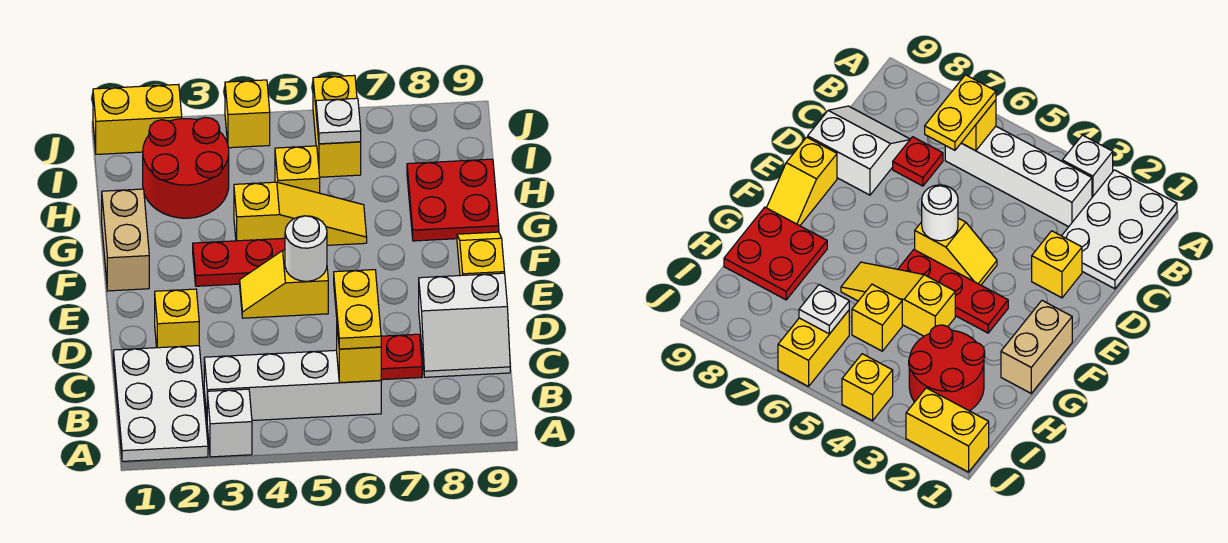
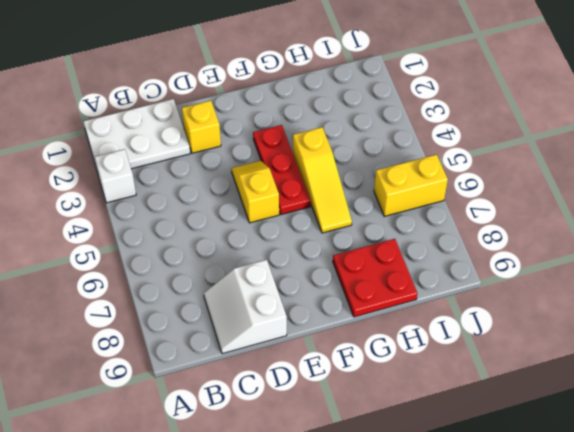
none -> white brick B3:B6 level 1
none -> red plate C7 level 1
none -> yellow slope E9:F9 level 1 top E

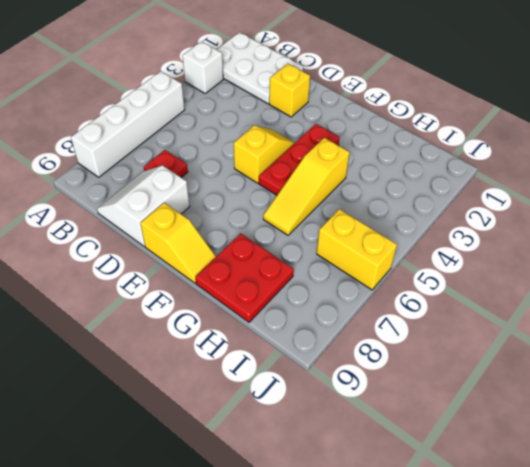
white brick A5:A8 level 1 -> white brick B3:B6 level 1
none -> tan brick F1:G1 level 1
none -> red round brick H2:I3 level 1
none -> yellow brick H5 level 1

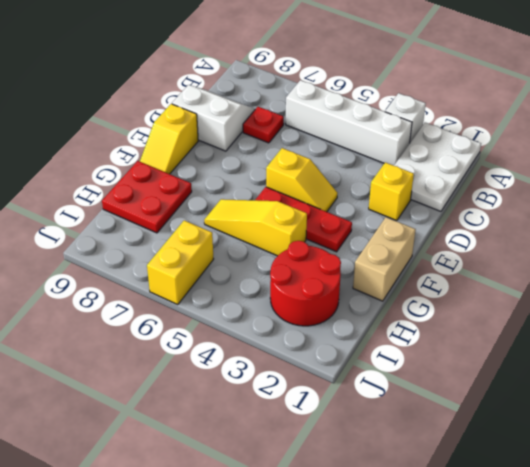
none -> yellow brick H5 level 1
none -> yellow brick J1:J2 level 1
none -> yellow brick J4 level 1

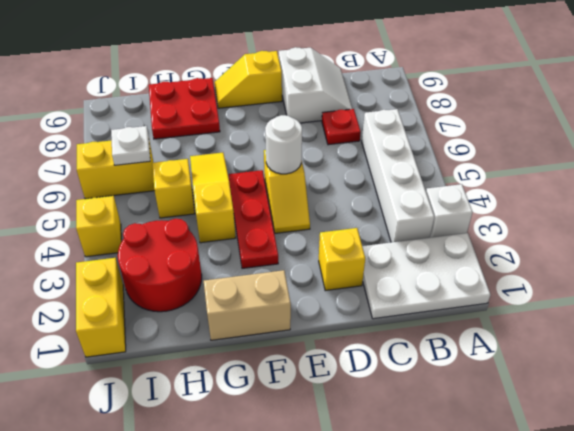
none -> yellow brick B6 level 2
none -> yellow plate B6:C6 level 3

